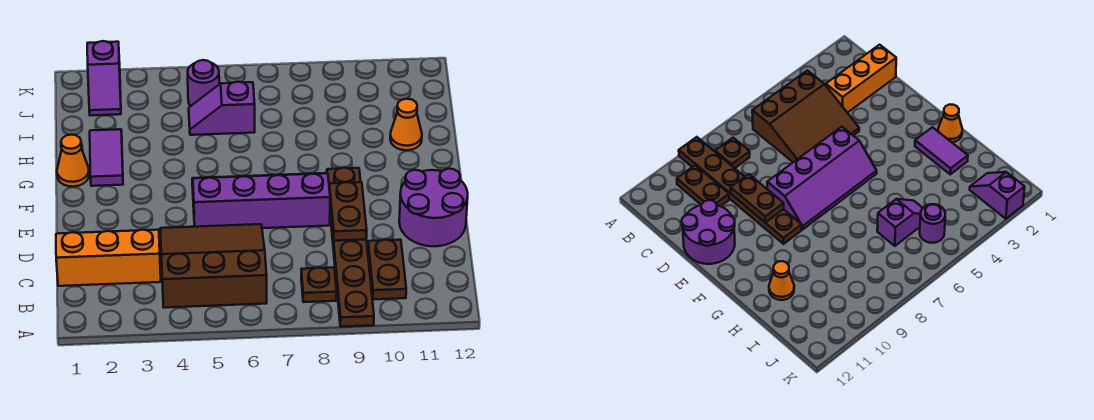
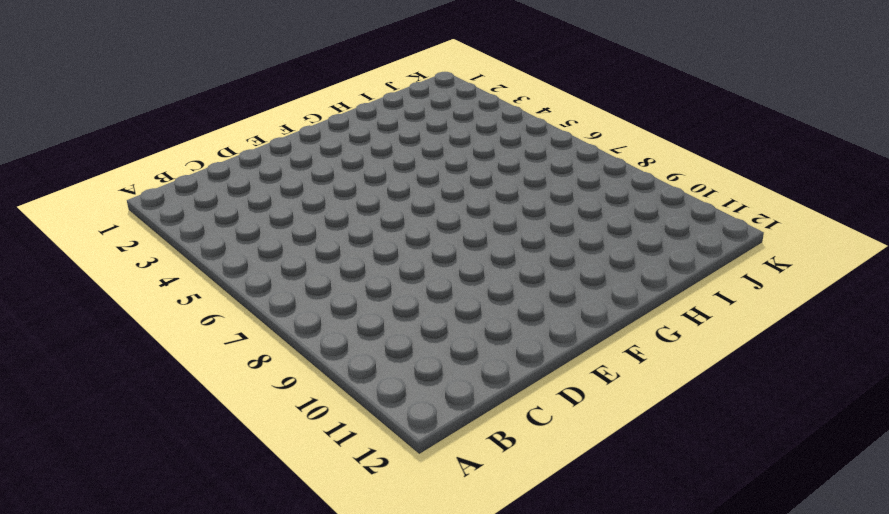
none -> brown plate A9:F9 level 1
none -> brown slope B4:D6 level 1 top B
none -> brown plate B8 level 1

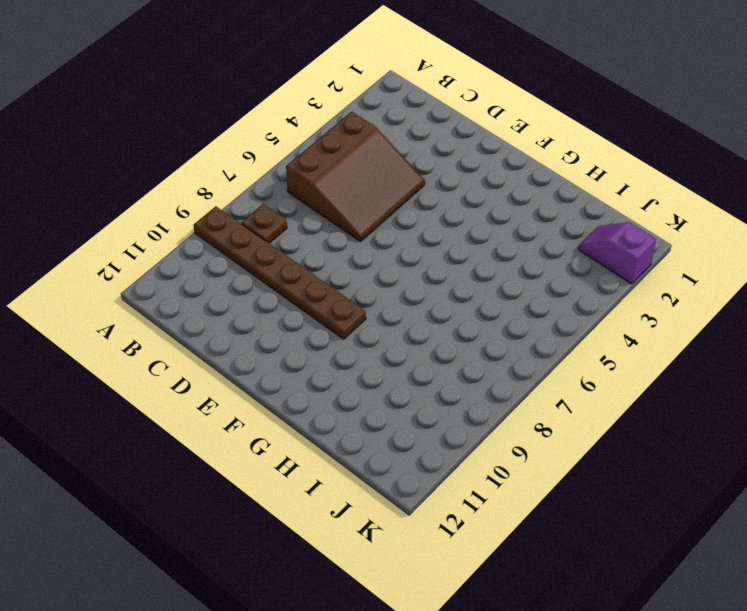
none -> brown plate B10:C10 level 1
none -> orange brick C1:C3 level 1
none -> purple round brick D11:E12 level 1

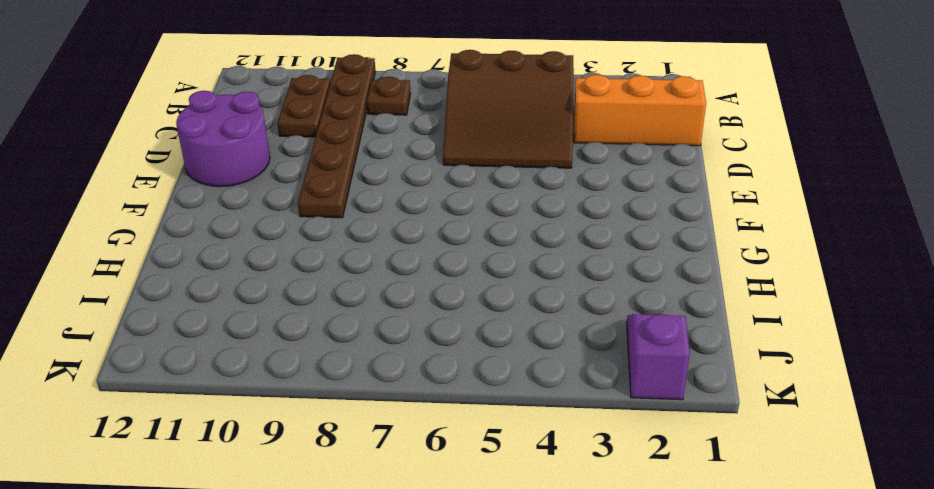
none -> purple slope E5:F8 level 1 top E
none -> orange cone G1 level 1
none -> purple tile G2:H2 level 1

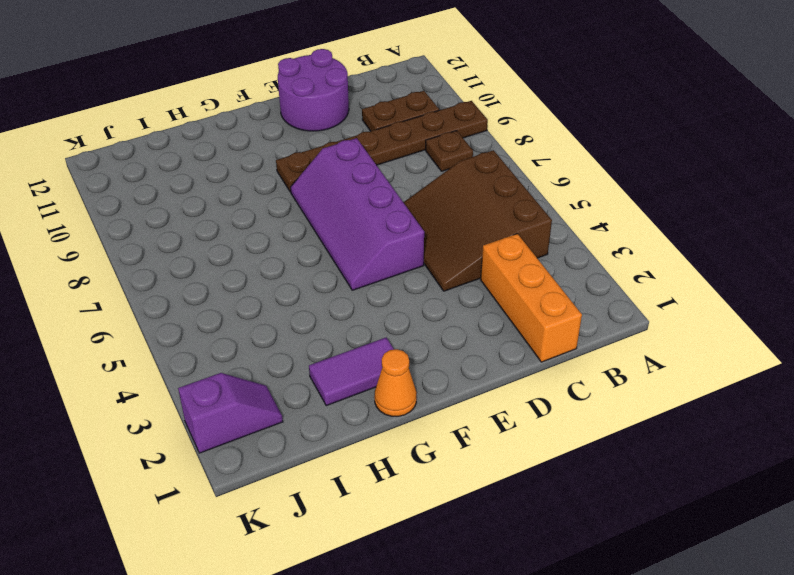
none -> orange cone H11 level 1
none -> purple slope I5:I6 level 1 top 6
none -> purple round brick J5 level 1

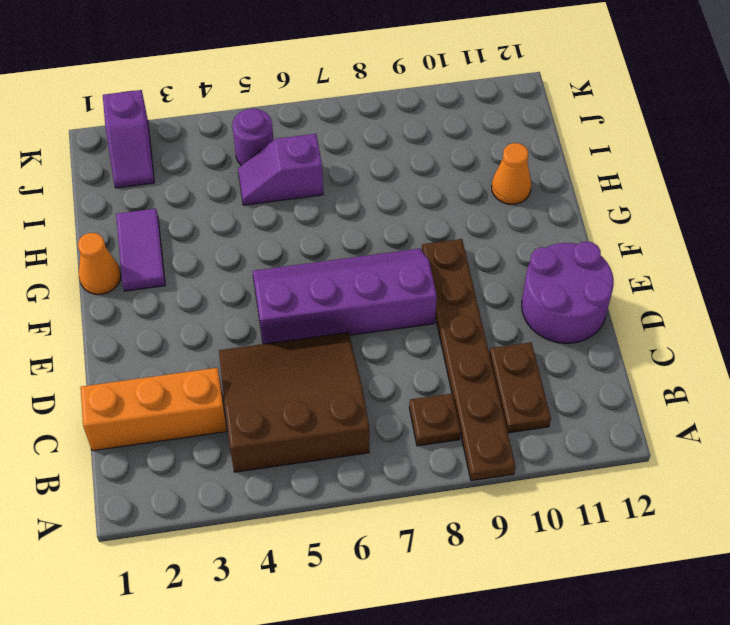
none -> brown plate D9:E9 level 2

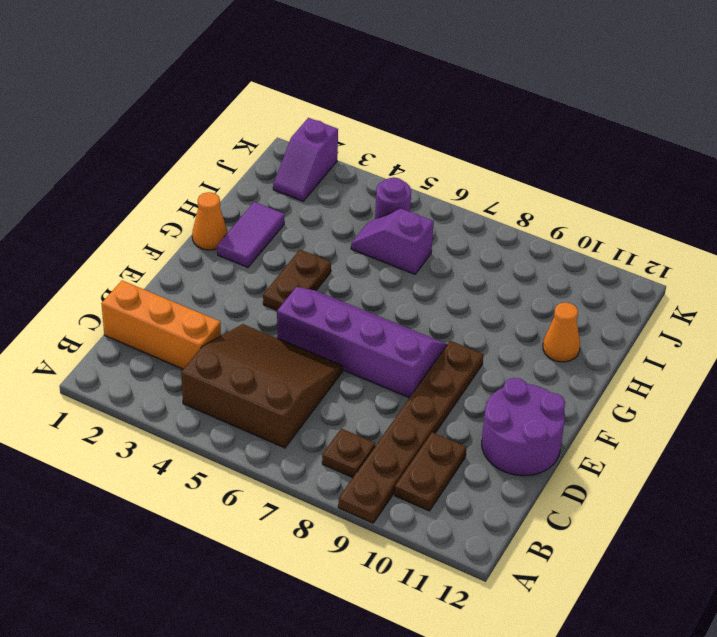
brown plate F4:G4 level 1 -> brown plate D9:E9 level 2

